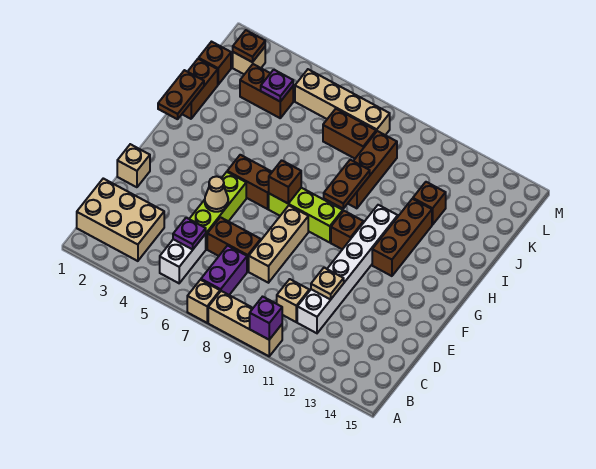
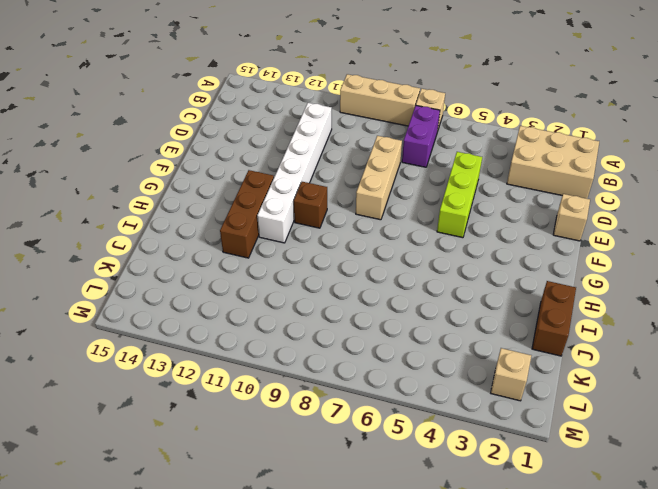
none -> white brick B5:C5 level 1
none -> tan brick C10 level 1
none -> brown brick D6:D7 level 1
none -> brown brick G5:G6 level 1

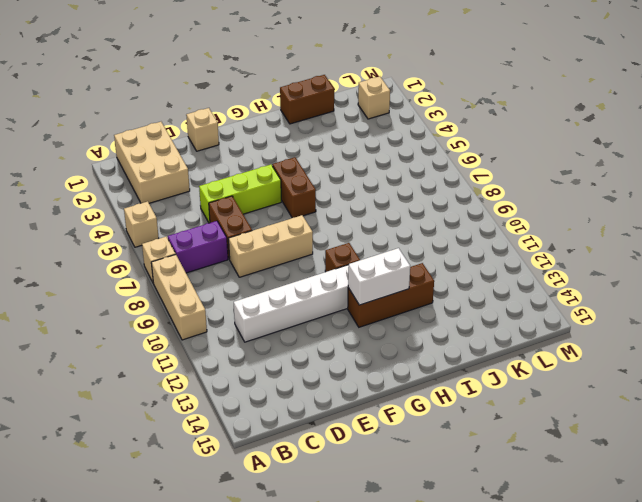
tan brick A5 level 1 -> tan brick C10 level 1
white brick G12:H12 level 2 -> white brick B5:C5 level 1
none -> lime brick G7:G9 level 1
none -> brown brick I9:K9 level 1
none -> brown brick J12 level 1
none -> brown brick K1 level 1

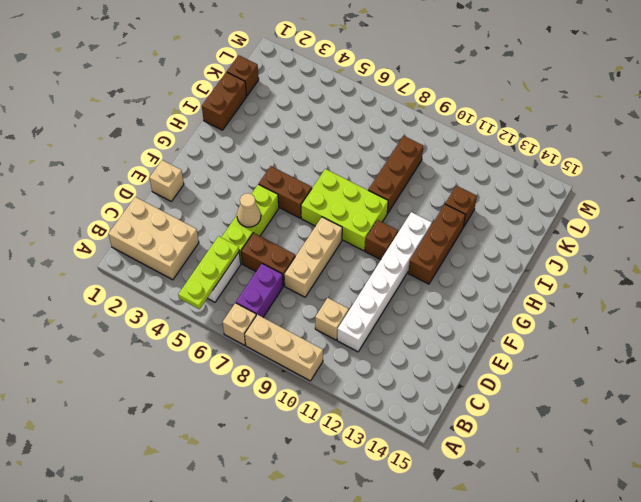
lime plate A5:C5 level 2 -> purple plate C5 level 2
lime brick G7:H9 level 1 -> lime brick G7:G9 level 1
none -> brown brick K3:K4 level 1
none -> brown brick K7:K8 level 1
none -> tan brick L2 level 1
none -> tan brick L5:L8 level 1

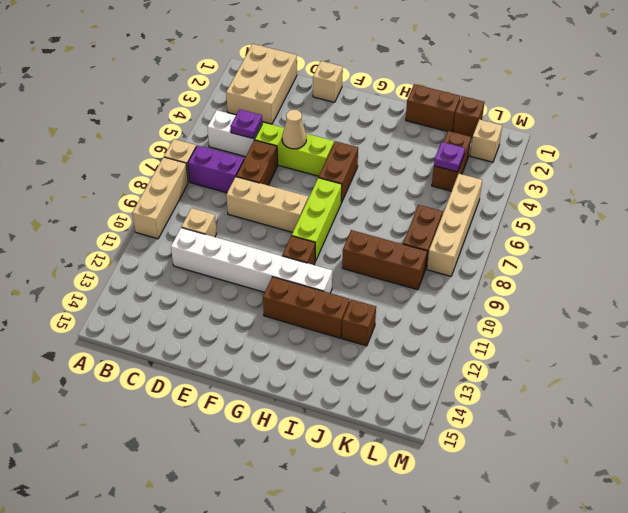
none -> purple brick A10 level 2
none -> tan plate D11 level 2
none -> brown brick G7 level 2
none -> brown plate H1:I1 level 2

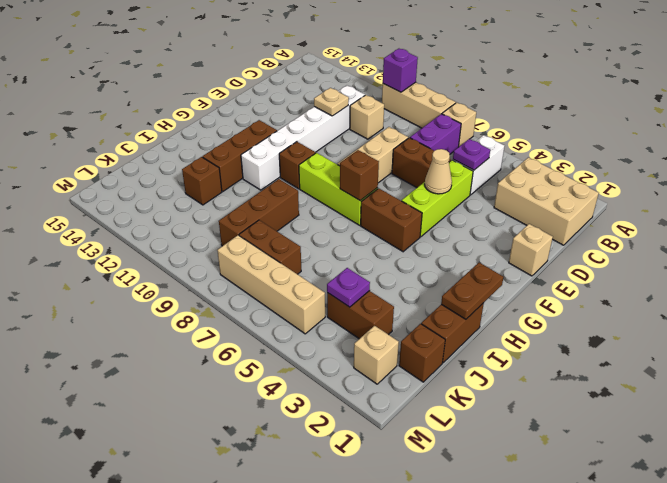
none -> brown plate H9:I9 level 2
none -> brown plate L2 level 2

